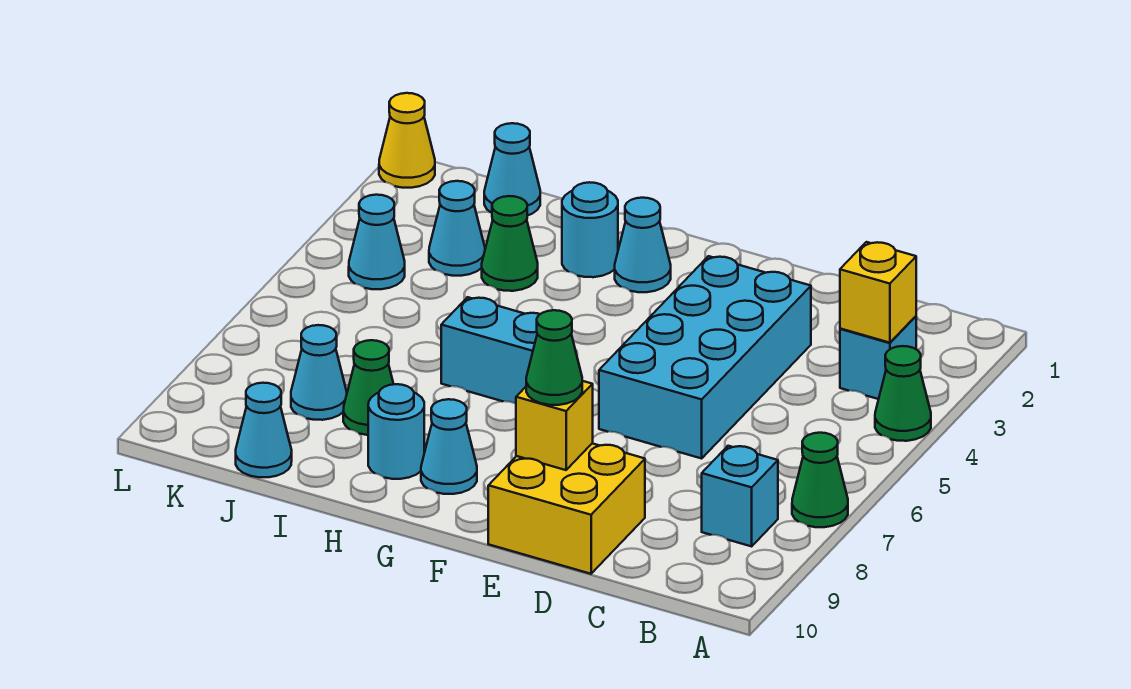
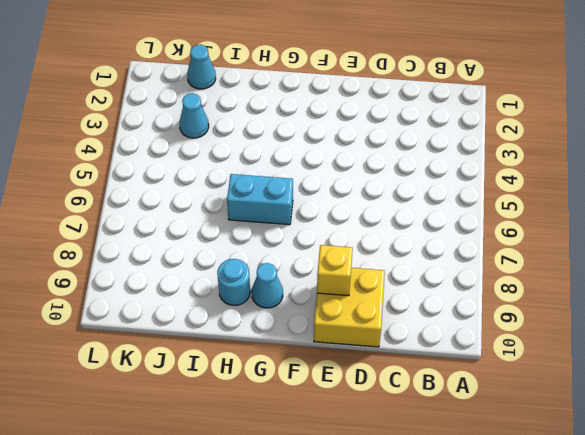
none -> green cone A4 level 1
none -> green cone A7 level 1
none -> cyan brick B3 level 1

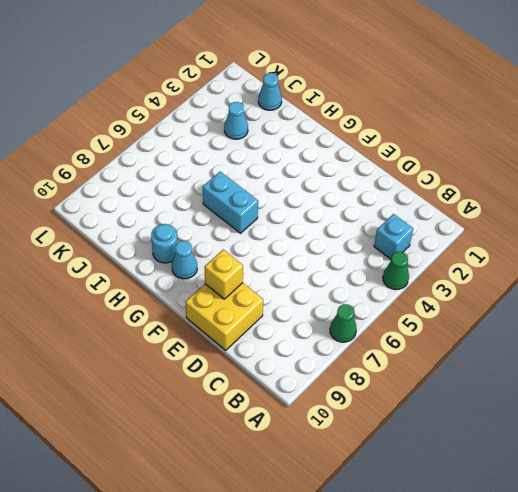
none -> cyan brick B8 level 1
none -> cyan brick D3:E6 level 1
none -> cyan cone G2 level 1

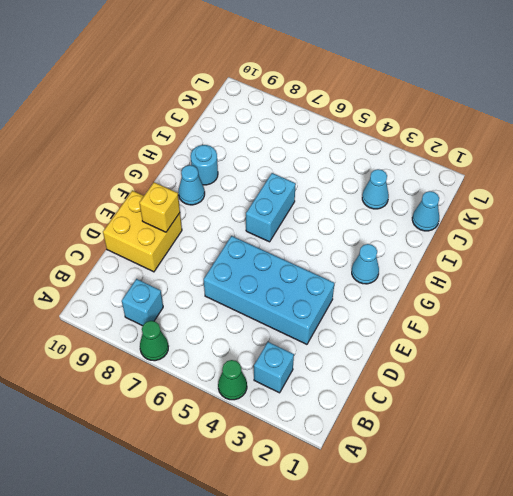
none -> cyan round brick H2 level 1
none -> green cone I3 level 1
none -> green cone I8 level 1

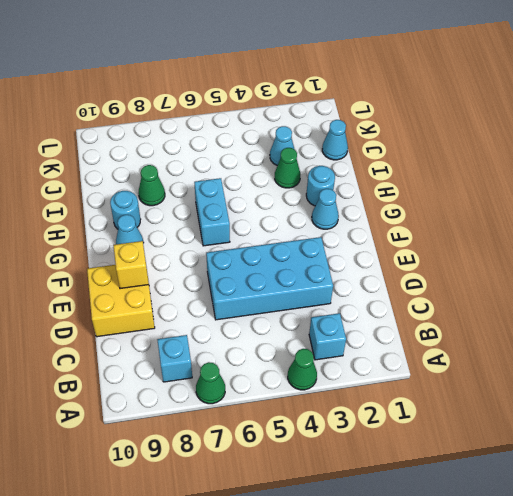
none -> cyan cone J8 level 1
none -> cyan cone J10 level 1
none -> cyan cone K4 level 1

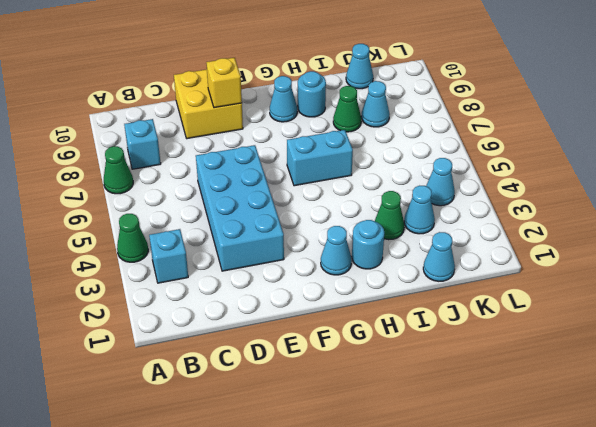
none -> yellow cone L1 level 1
none -> yellow brick B3 level 2
none -> green cone E9 level 3

